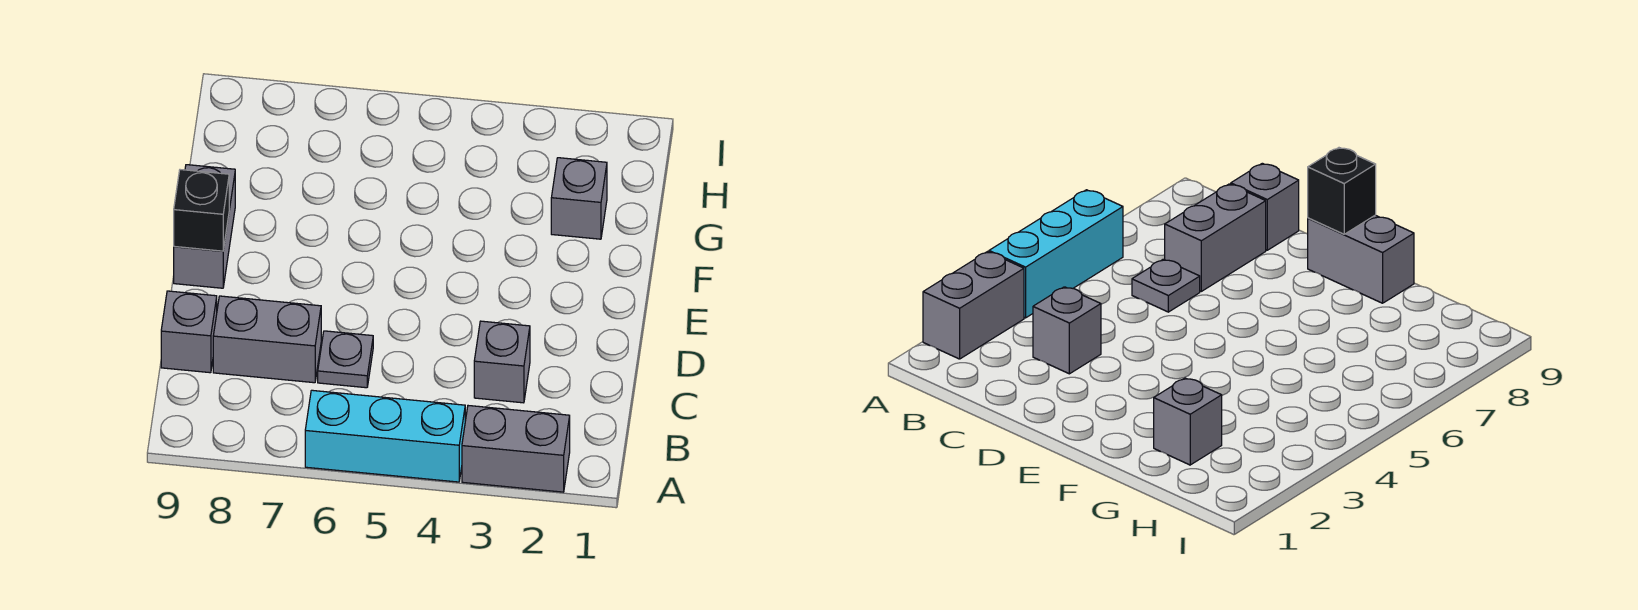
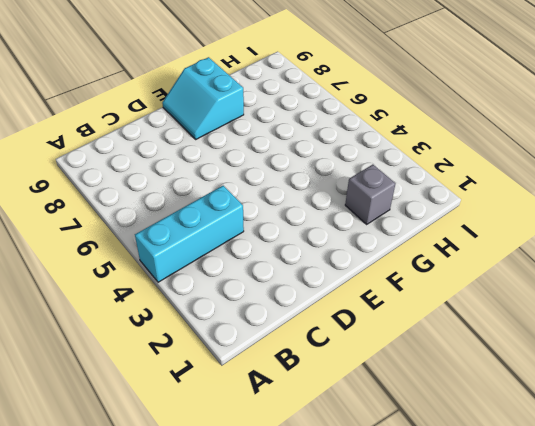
cyan brick A4:C4 level 1 -> cyan brick A4:A6 level 1
cyan slope E8:F9 level 1 top F -> grey brick E9:F9 level 1
none -> grey brick A2:A3 level 1
none -> grey brick C3 level 1

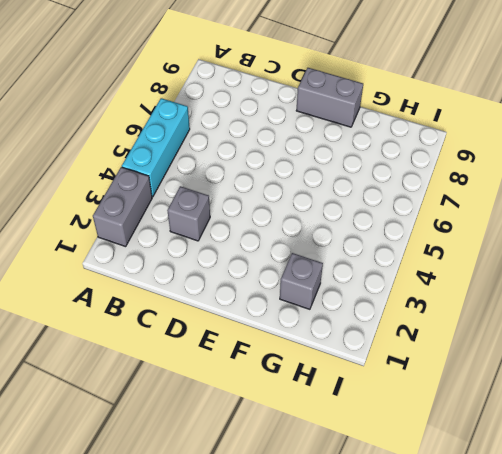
none -> grey plate C6 level 1
none -> grey brick C7:C8 level 1

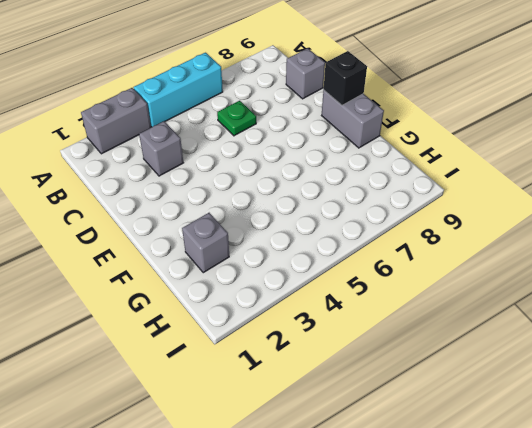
green plate C6 level 1 -> grey plate C6 level 1
none -> grey brick C7:C8 level 1

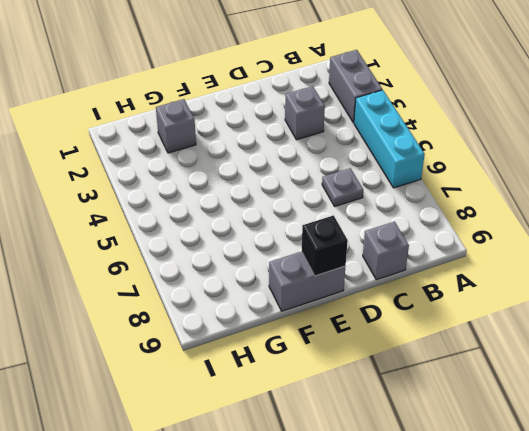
none -> grey brick C7:C8 level 1

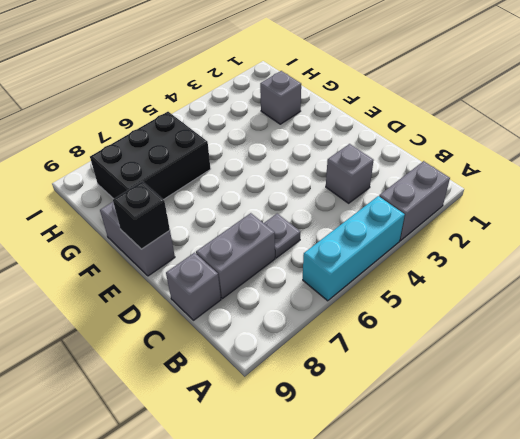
black brick G6:H8 level 1 -> none

